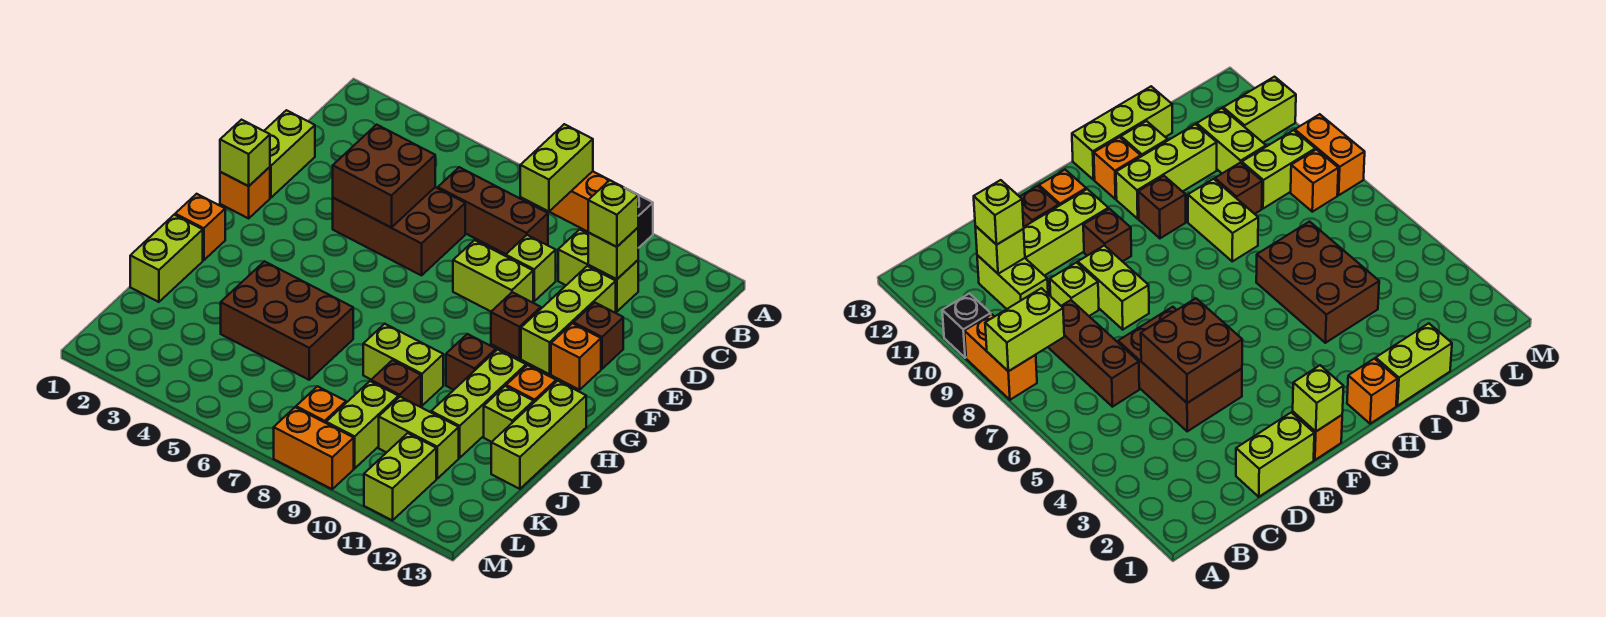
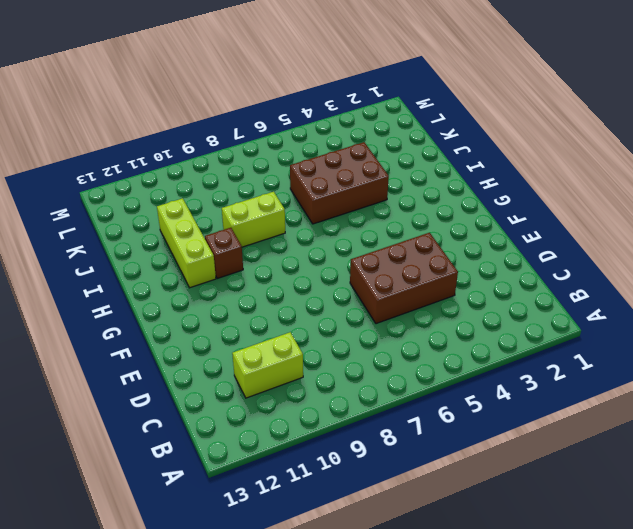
none -> orange brick A8:A9 level 1
none -> black brick A10 level 1
none -> brown brick C6:C8 level 1
none -> lime brick D1:E1 level 1

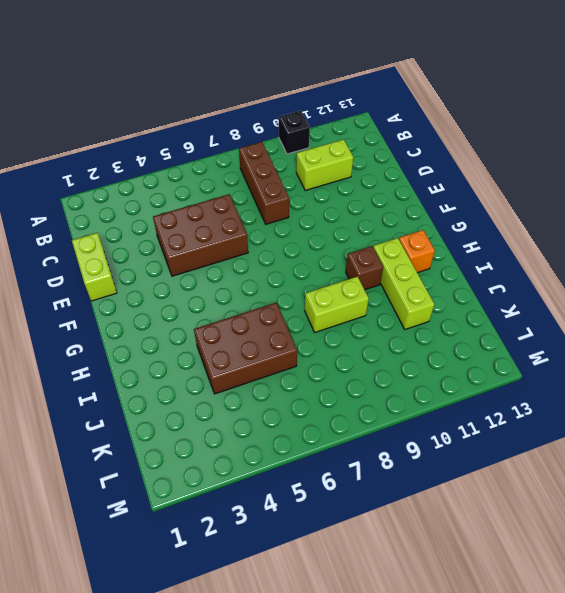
brown brick B8:D8 level 1 -> brown brick C6:C8 level 1
none -> orange brick A8:A9 level 1
none -> lime brick D9 level 1
none -> lime brick D11:F11 level 1
none -> lime brick E8:E9 level 1

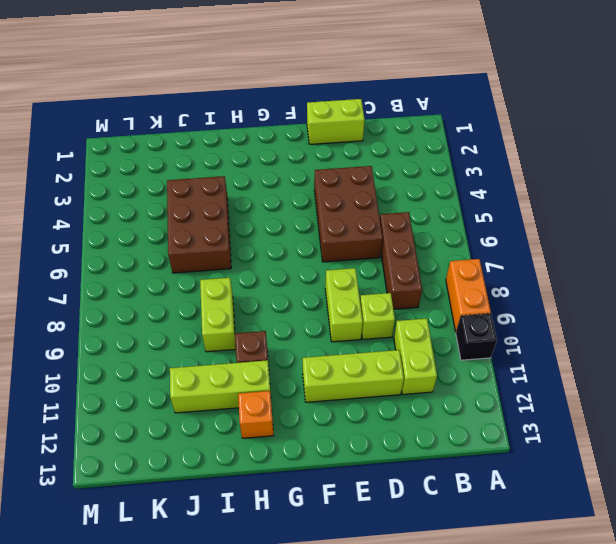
none -> brown brick E12 level 1
none -> orange brick F1 level 1
none -> brown brick F10 level 1
none -> orange brick F12 level 1

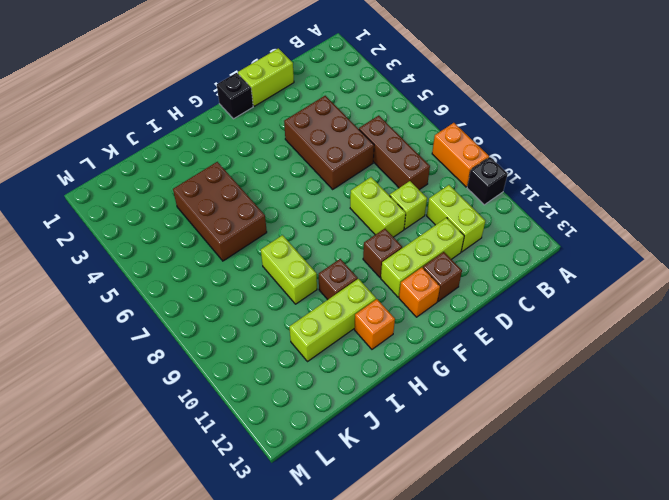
black brick F1 level 1 -> orange brick F1 level 1
none -> orange brick H1 level 1
none -> lime brick H13:J13 level 1
none -> lime brick I1:J1 level 1
none -> lime brick I12 level 1

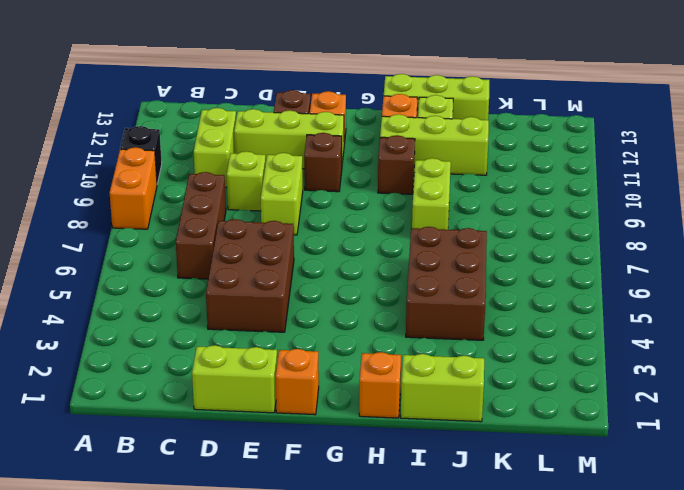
none -> brown brick J9 level 1
none -> lime brick K9:L9 level 1
none -> lime brick K10:K11 level 1
none -> orange brick L8 level 1

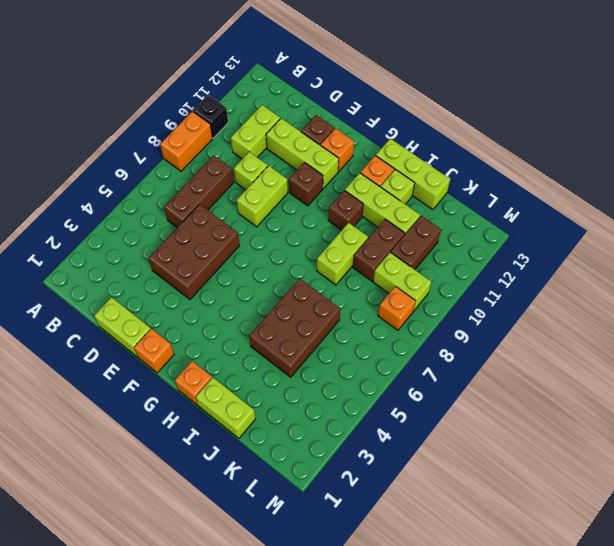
brown brick J9:J10 level 1 -> brown brick J9 level 1
brown brick K10:K11 level 1 -> lime brick K10:K11 level 1
none -> lime brick L11:M11 level 1
none -> orange brick M8:M9 level 1
none -> lime brick A8:B8 level 2
none -> lime brick C11 level 2

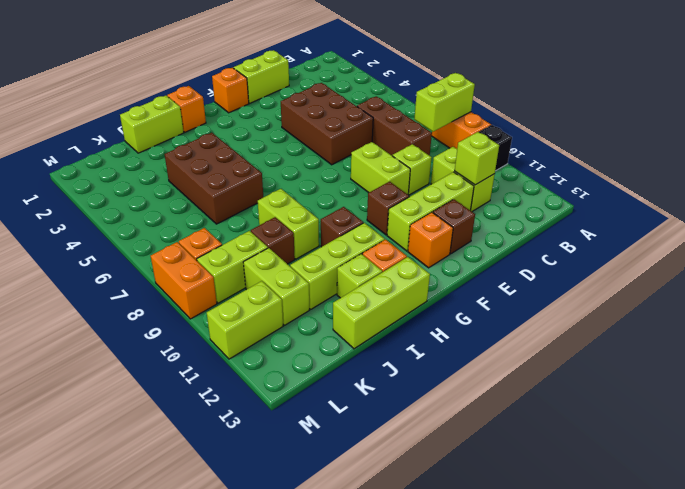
none -> brown brick D4:E5 level 2
none -> lime brick F1 level 2
none -> lime brick C11 level 3

